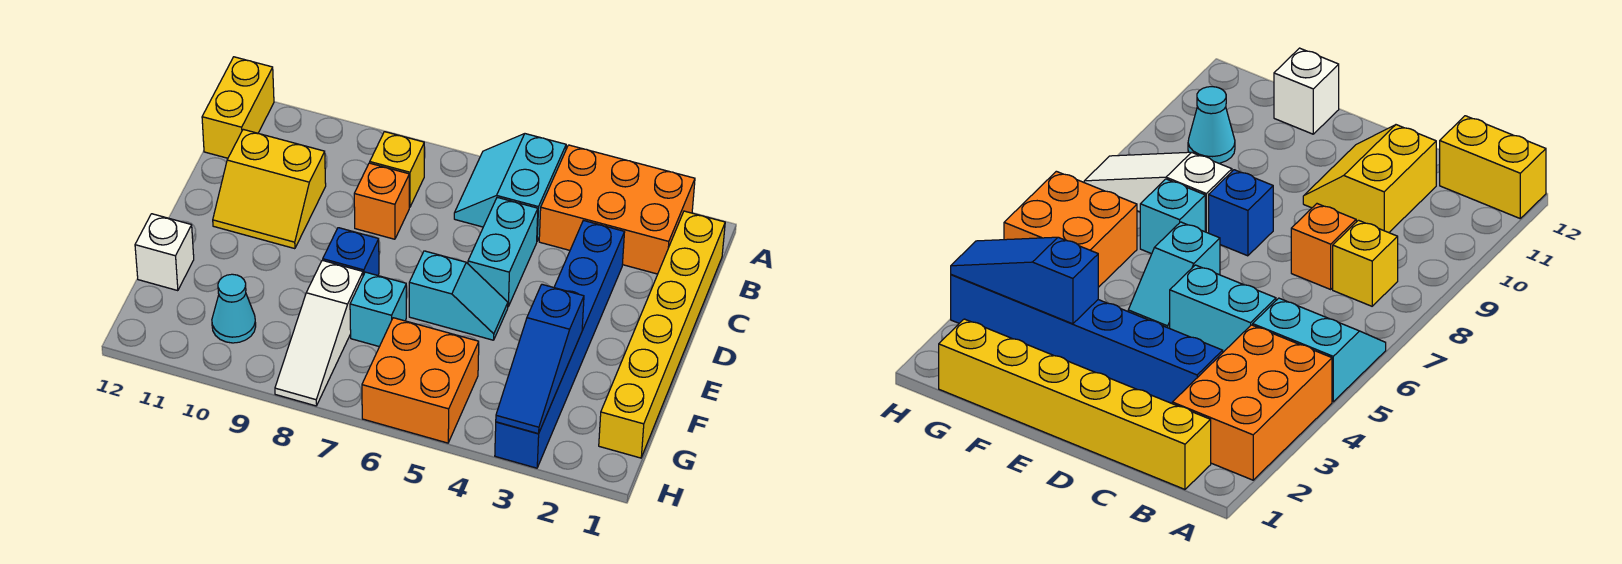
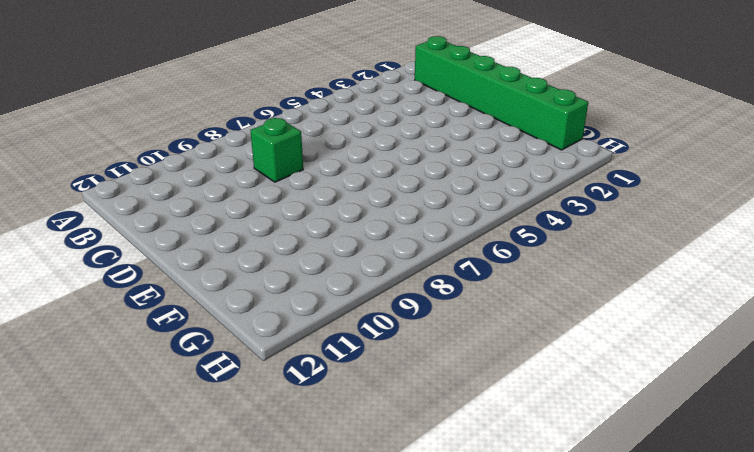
green brick B1:G1 level 1 -> yellow brick B1:G1 level 1
green brick C8 level 1 -> orange brick C8 level 1
none -> orange brick A2:B4 level 1
none -> cyan slope A5:B6 level 1 top 5
none -> yellow brick A12:B12 level 1

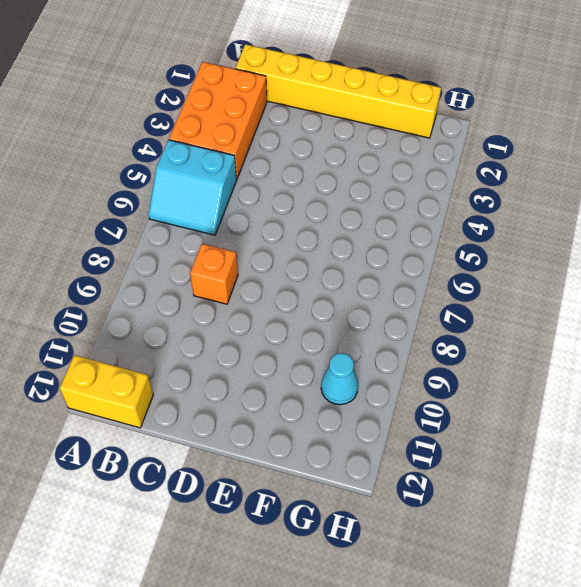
none -> yellow brick B8 level 1
none -> blue brick C3:H3 level 1
none -> cyan brick C5:D5 level 1

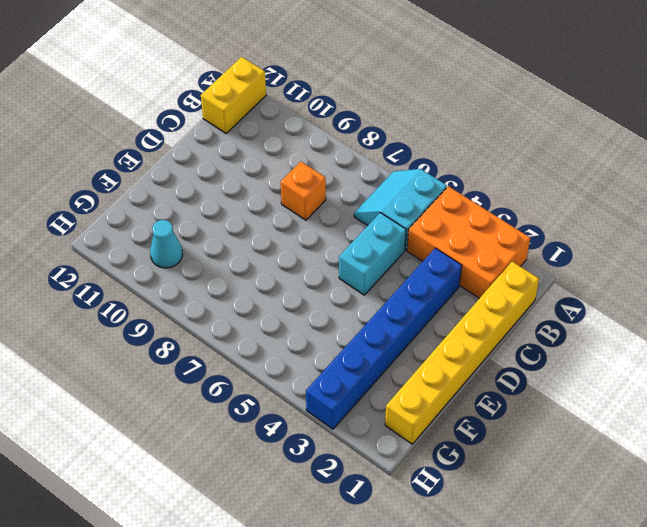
none -> yellow brick B8 level 1
none -> yellow slope C10:D11 level 1 top C
none -> cyan slope E5:E6 level 1 top 6

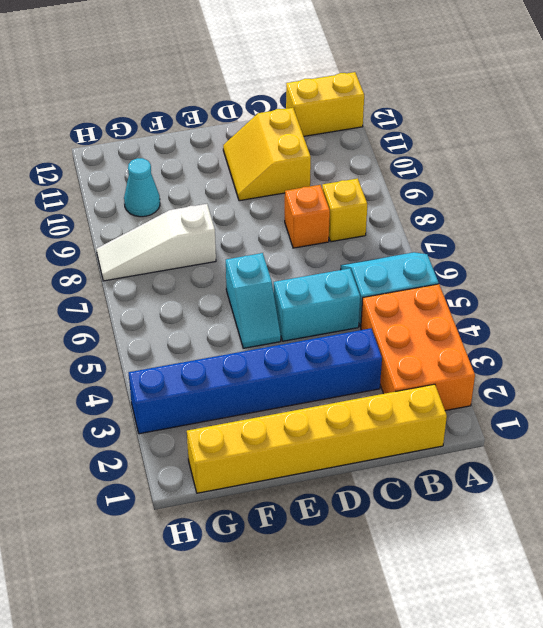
none -> blue brick E8 level 1
none -> cyan brick F7 level 1
none -> white brick F12 level 1

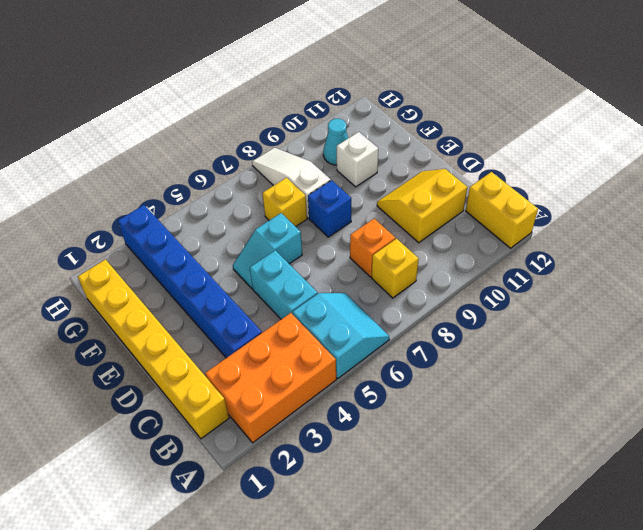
yellow brick F7 level 1 -> cyan brick F7 level 1
white brick F10 level 1 -> white brick F12 level 1
none -> orange brick G5:H6 level 1
none -> blue slope F3:H3 level 2 top F

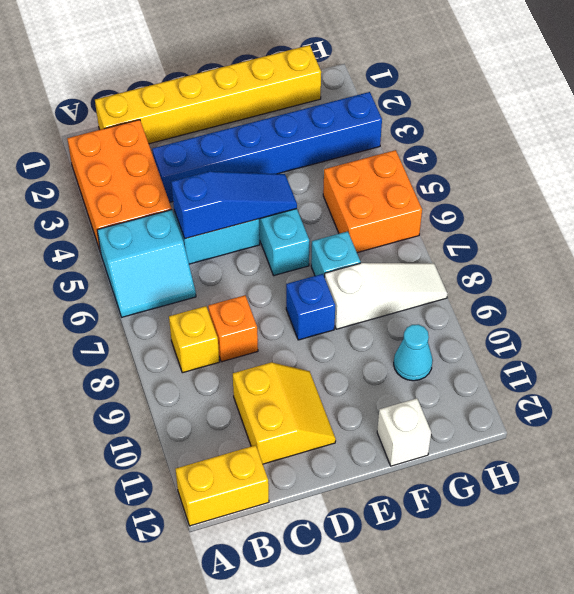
blue slope C5:E5 level 2 top C -> blue slope F3:H3 level 2 top F

